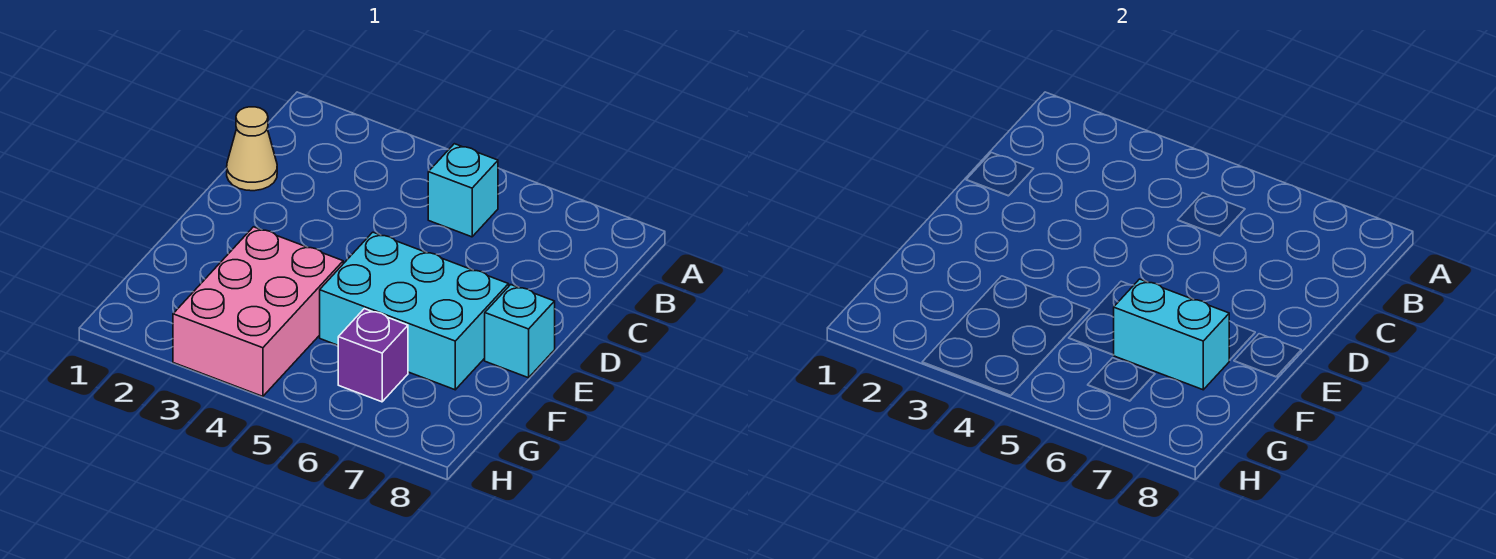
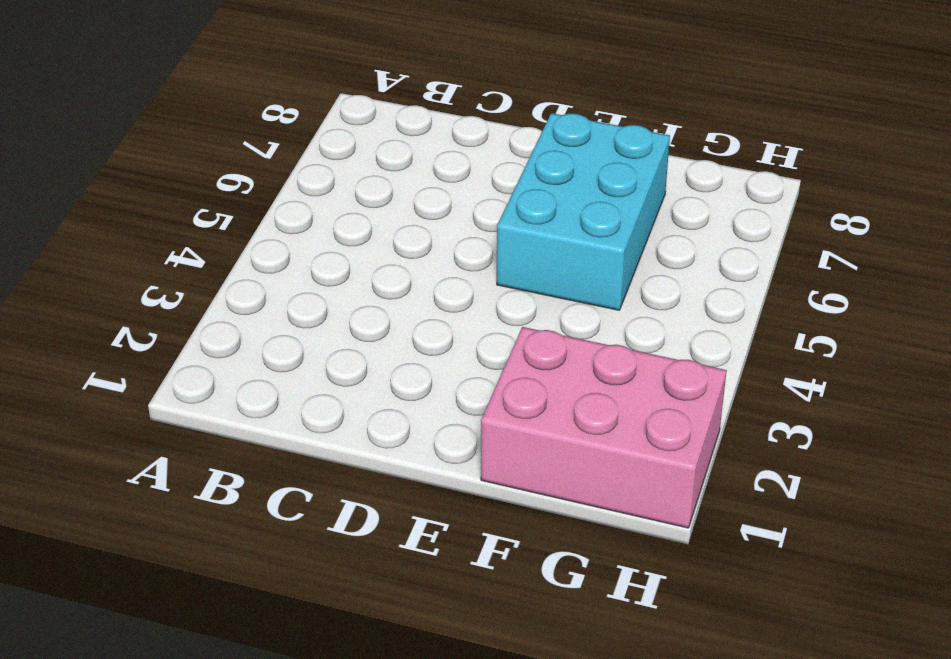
pink brick F1:H2 level 1 -> pink brick F3:H4 level 1
none -> cyan brick B5 level 1
none -> tan cone C1 level 1

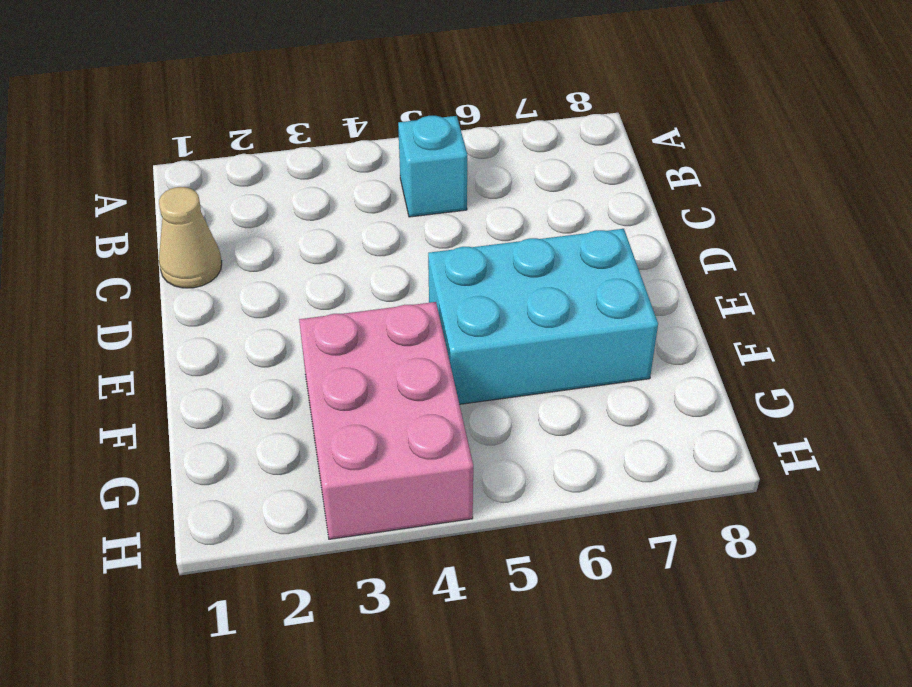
none -> cyan brick E8 level 1
none -> purple brick G6 level 1

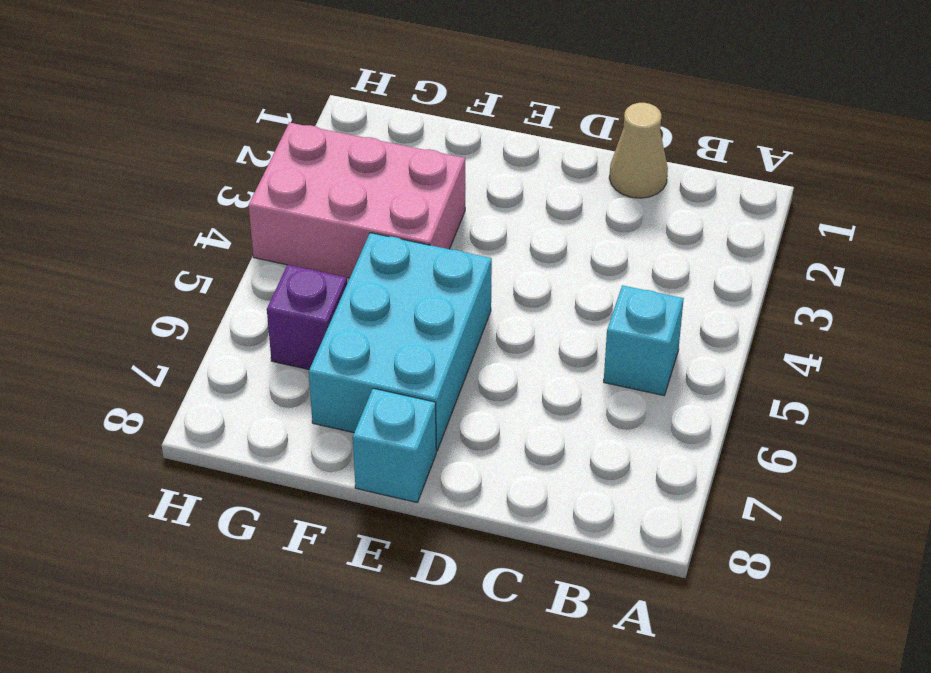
none -> cyan brick F6:F7 level 2

